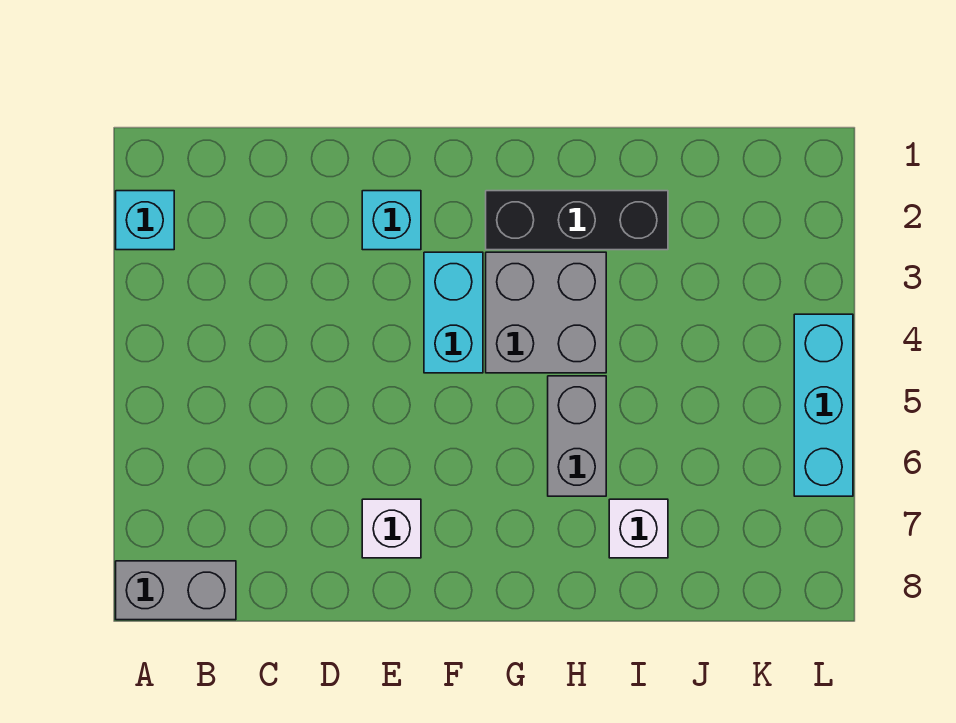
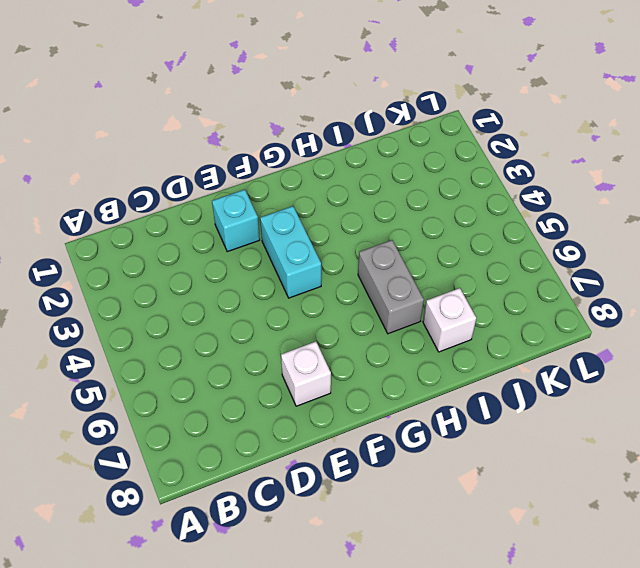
none -> cyan brick A2 level 1
none -> grey brick A8:B8 level 1

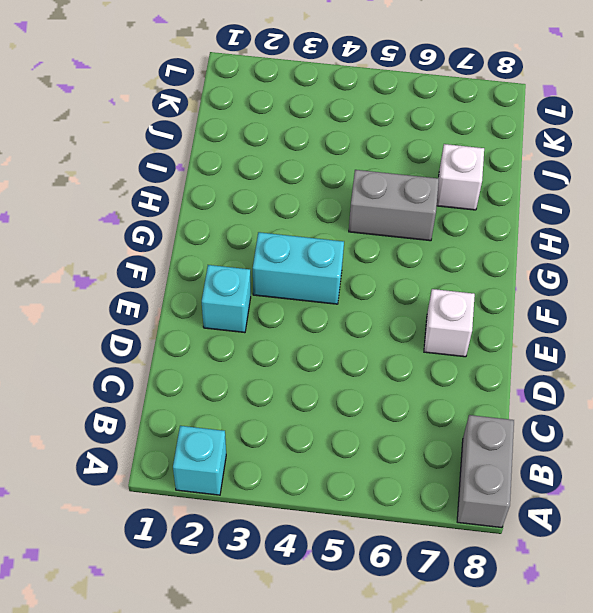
none -> black brick G2:I2 level 1
none -> grey brick G3:H4 level 1

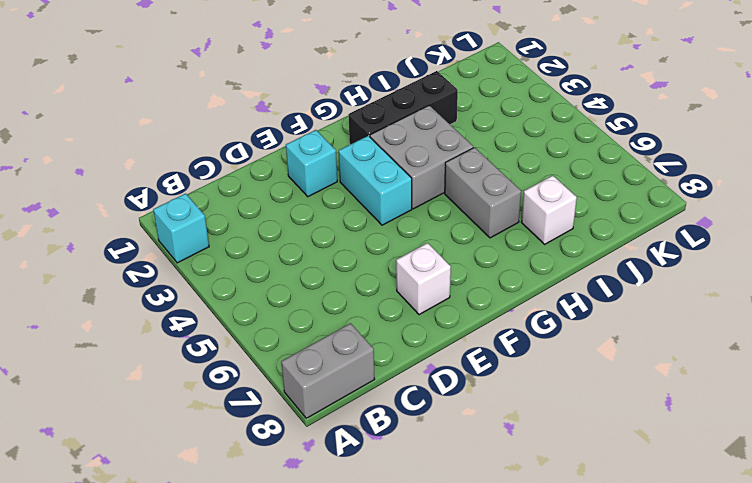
none -> cyan brick L4:L6 level 1

